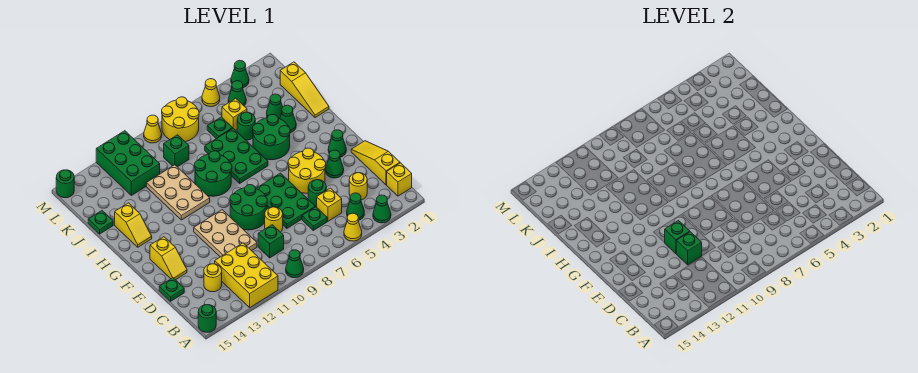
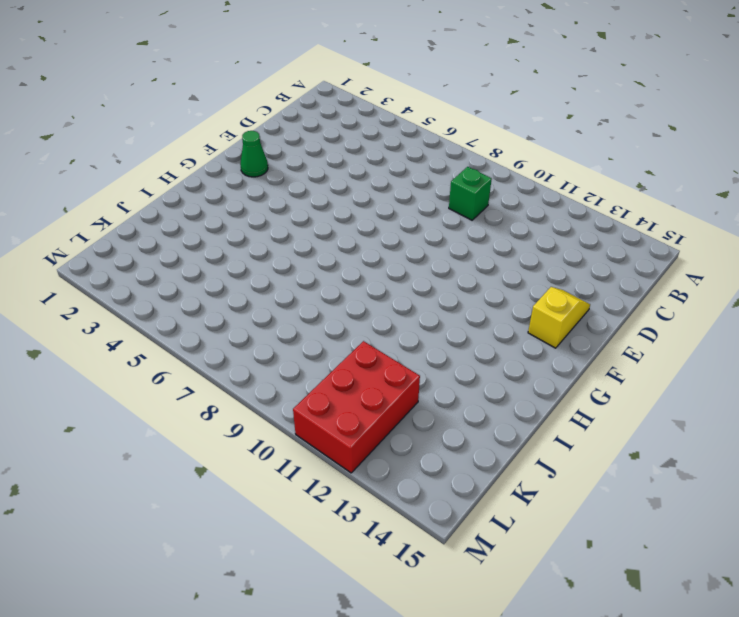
red brick K11:M12 level 1 -> green brick K11:M12 level 1
none -> green cone A3 level 1
none -> yellow cone A5 level 1
none -> green cone A9 level 1
none -> yellow brick A11:C12 level 1

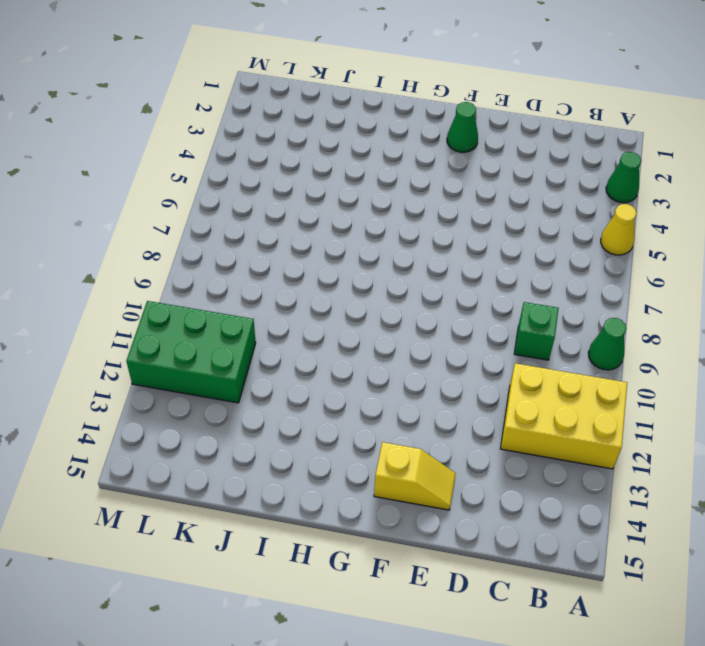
none -> green round brick A15 level 1
none -> yellow brick B1 level 1
none -> green cone B4 level 1
none -> yellow slope C1:E1 level 1 top C

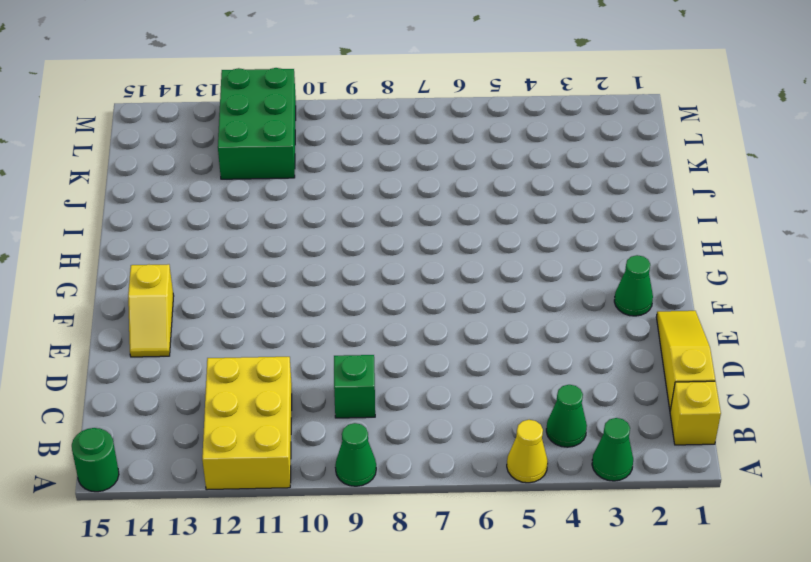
none -> yellow round brick C3 level 1
none -> yellow brick C5 level 1
none -> green plate C6 level 1
none -> yellow round brick C13 level 1

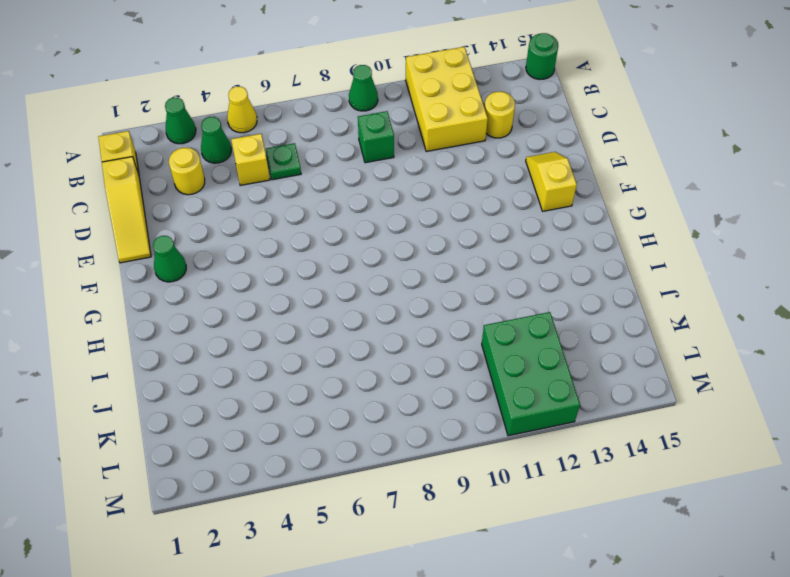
none -> green round brick D5 level 1
none -> green plate D6:F7 level 1
none -> yellow round brick D8 level 1
none -> tan plate D10:F11 level 1

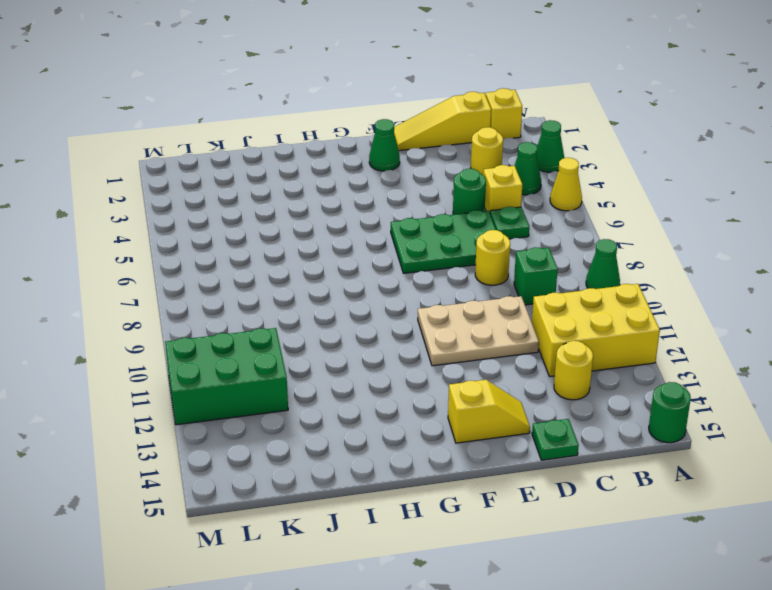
none -> green cone E3 level 1
none -> yellow round brick E4:F5 level 1
none -> green round brick E8:F9 level 1
none -> green round brick H4:I5 level 1

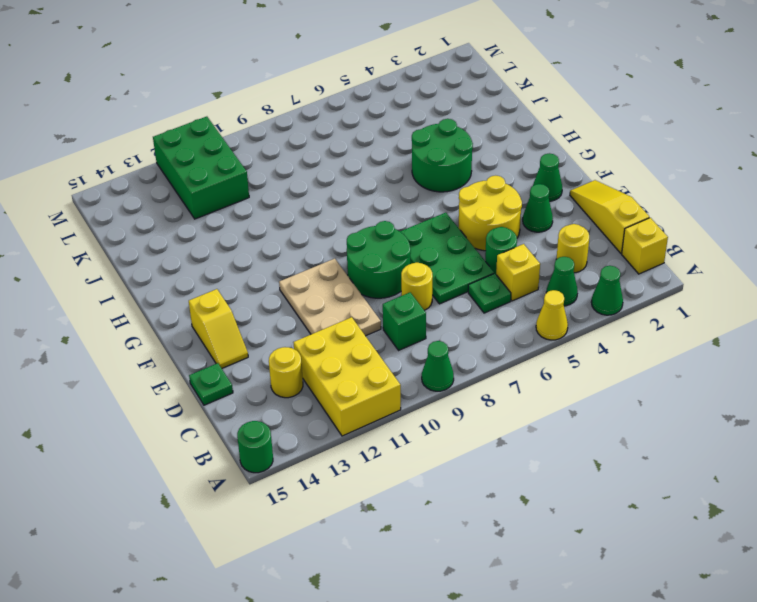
none -> green plate H6:J7 level 1
none -> green round brick H8:I9 level 1
none -> tan plate H10:J11 level 1
none -> yellow slope H14:I14 level 1 top I

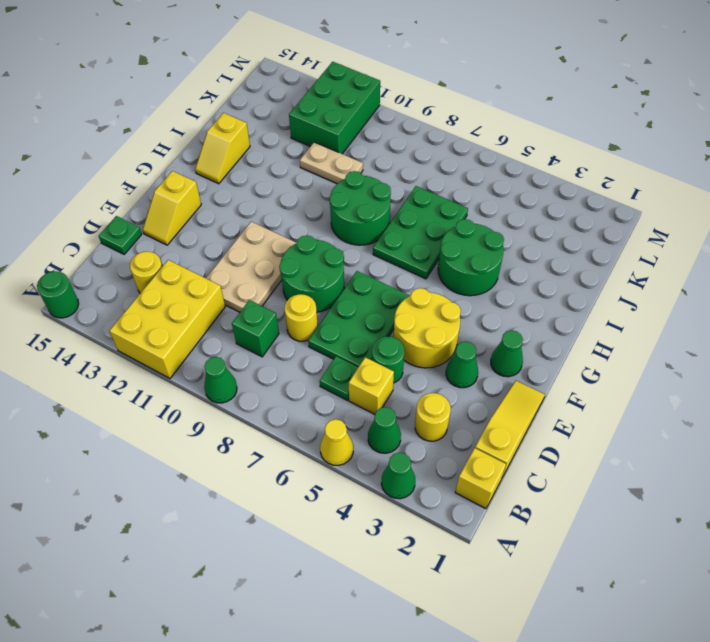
tan plate J10:J11 level 1 -> tan plate H10:J11 level 1
none -> yellow slope I1:K1 level 1 top K
none -> green cone I3 level 1
none -> green cone J3 level 1
none -> green round brick J5 level 1

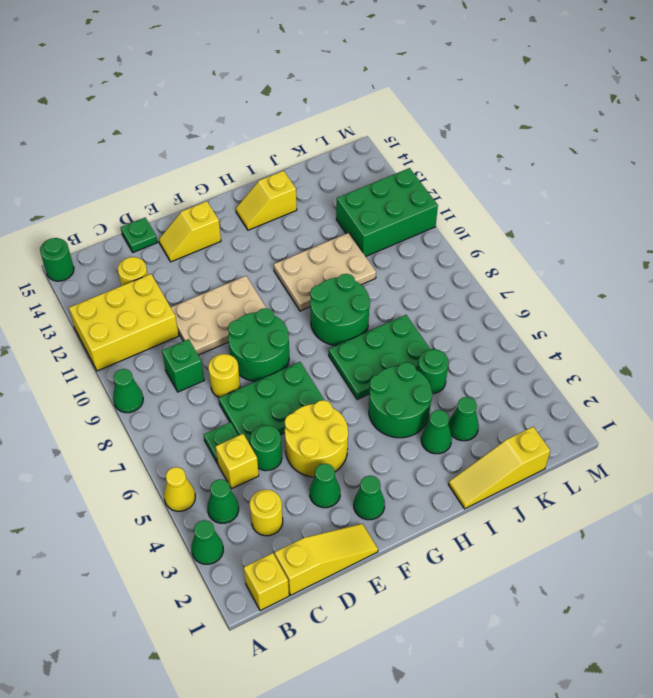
none -> green plate J15 level 1
none -> yellow brick K5 level 1
none -> green plate K6 level 1
none -> green brick K9 level 1

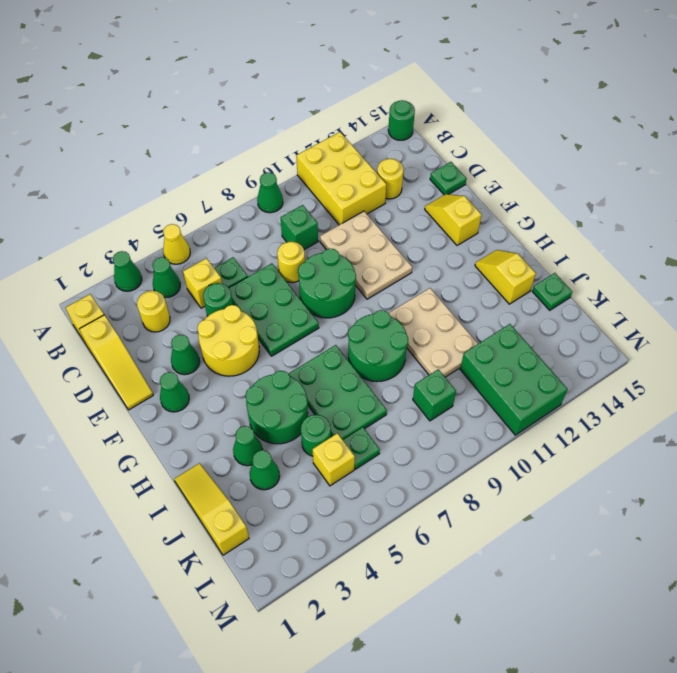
none -> green cone L4 level 1
none -> yellow round brick L7:M8 level 1
none -> green cone M3 level 1
none -> yellow cone M5 level 1

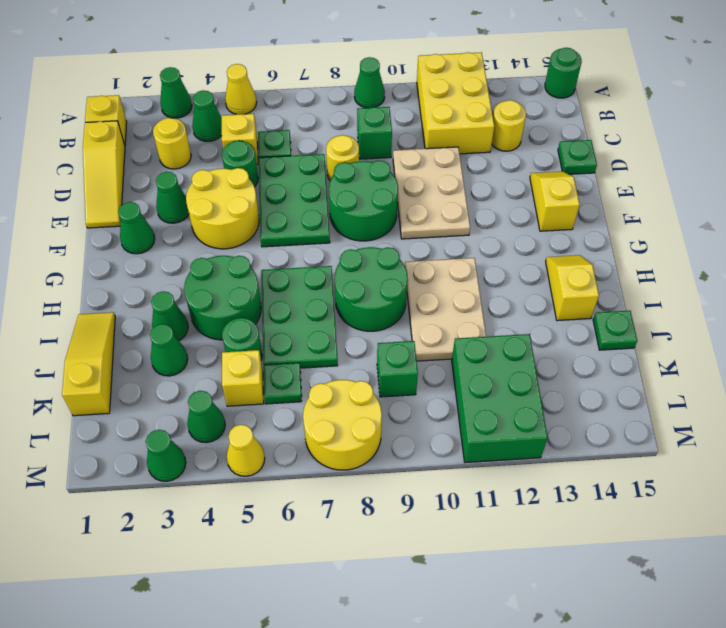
none -> yellow cone M9 level 1
none -> green round brick M15 level 1
none -> green brick D11 level 2
none -> green brick E11 level 2

